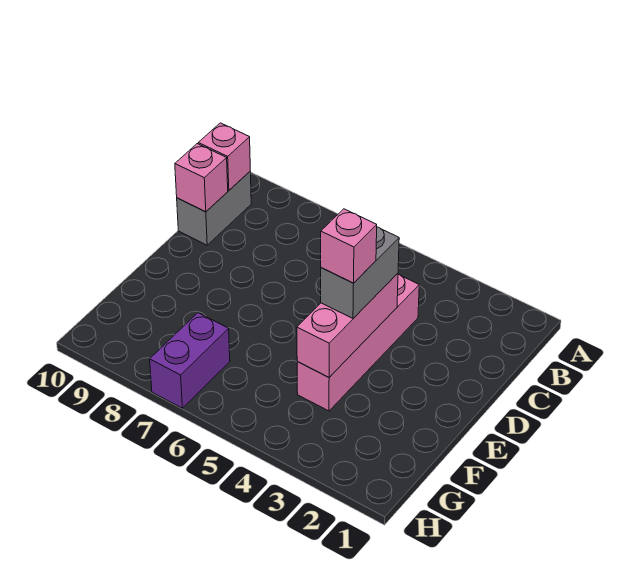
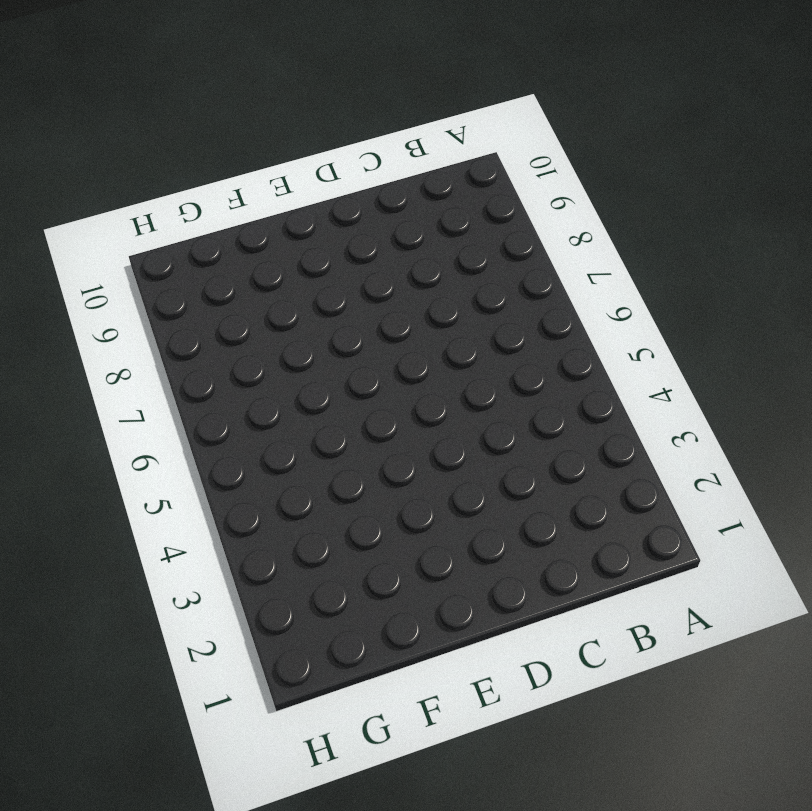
none -> grey brick B10:C10 level 1
none -> pink brick C4:F4 level 1

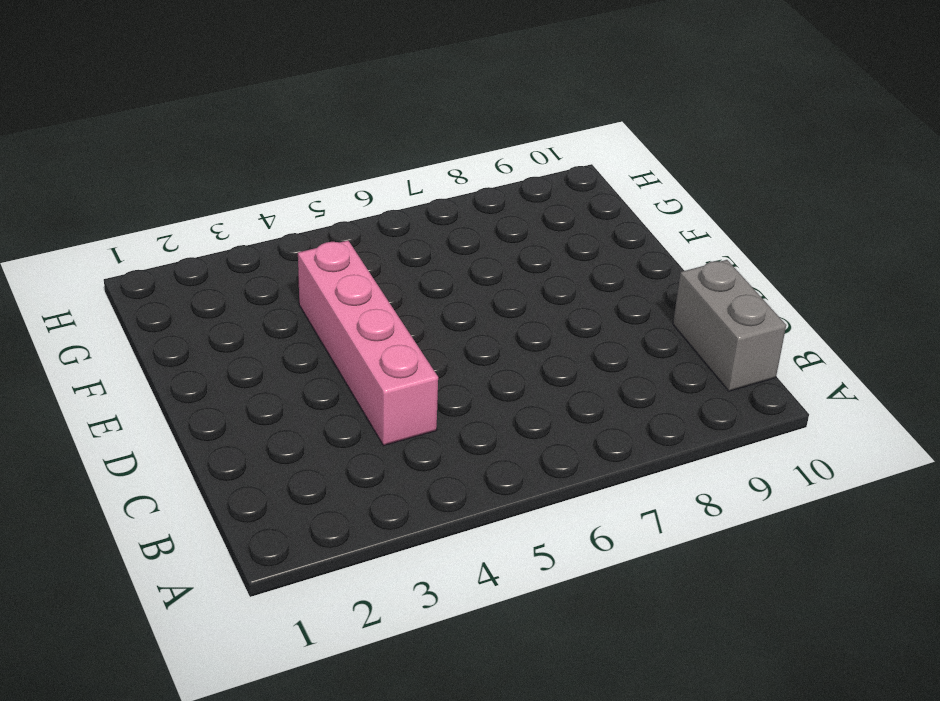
none -> purple brick G7:H7 level 1
none -> pink brick B10 level 2

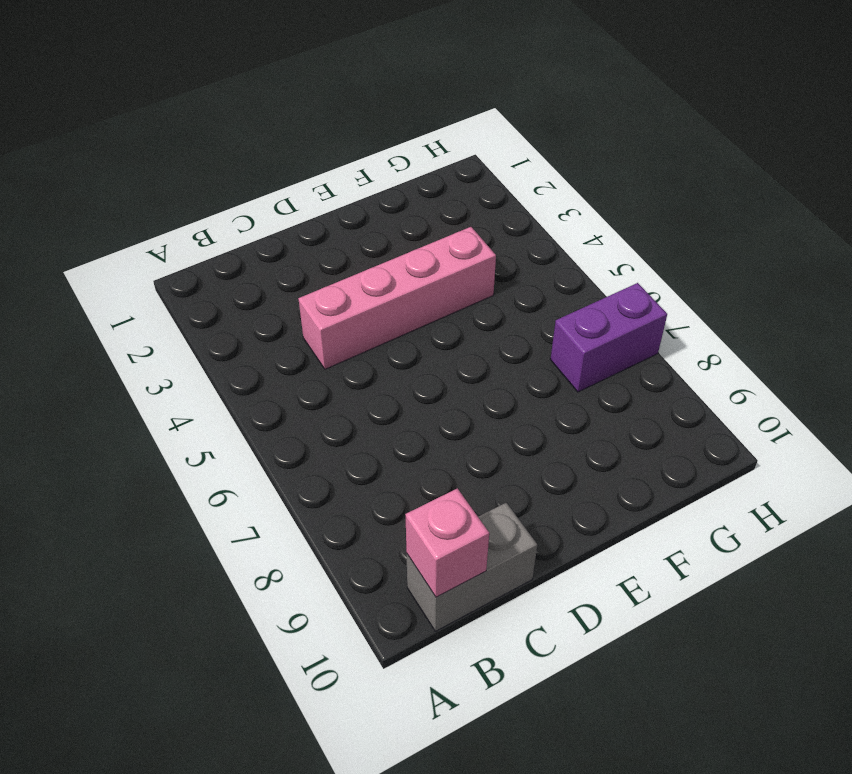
none -> pink brick C10 level 2
none -> pink brick D4:F4 level 2

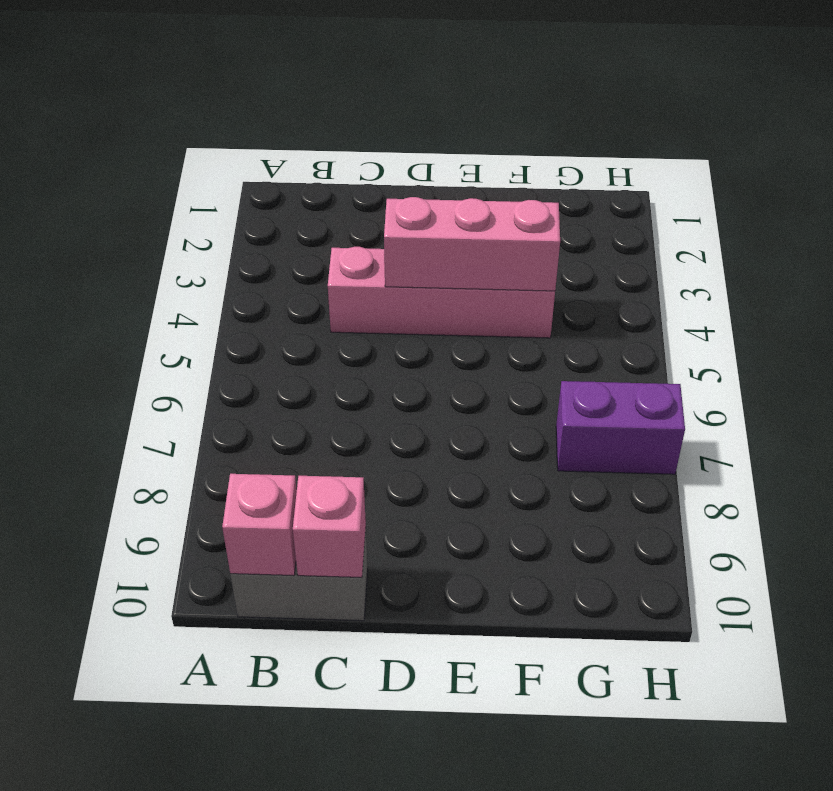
none -> grey brick D4:E4 level 3
none -> pink brick E4 level 4

